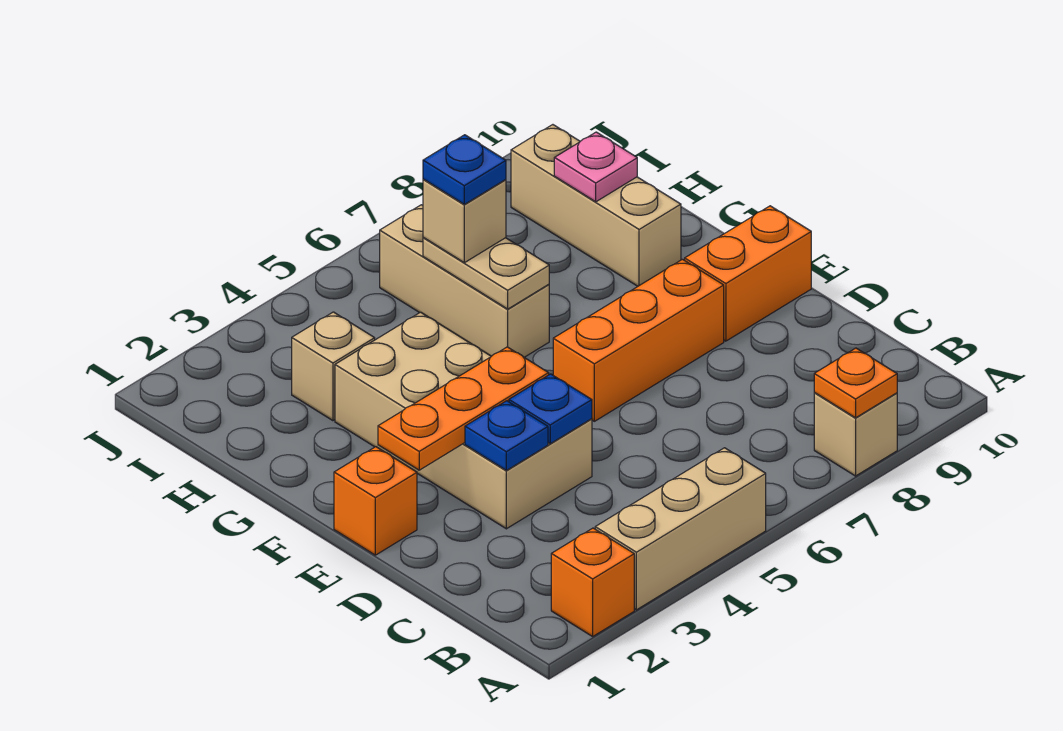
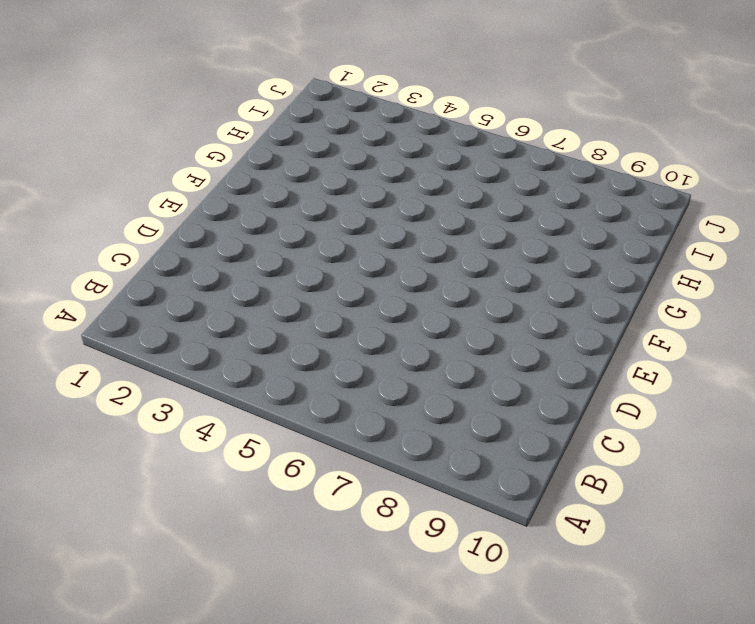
none -> orange brick A2 level 1
none -> tan brick A3:A5 level 1
none -> tan brick A8 level 1

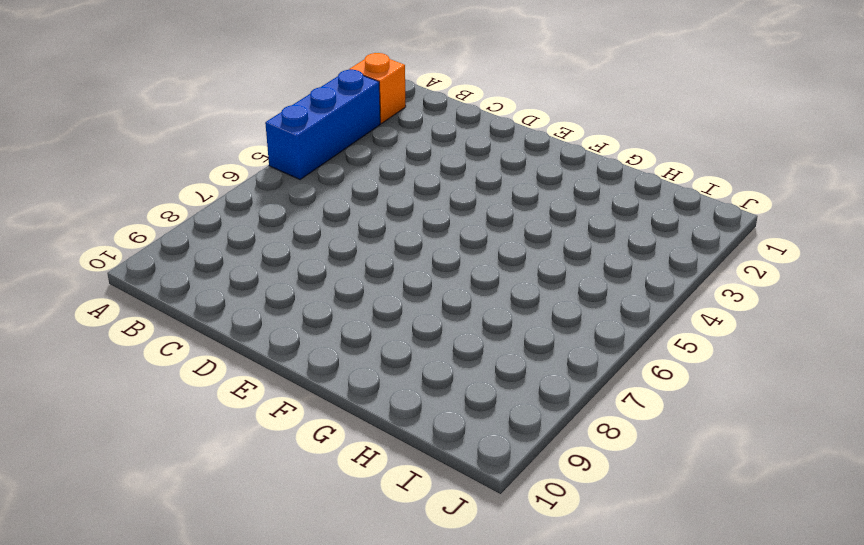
blue brick A3:A5 level 1 -> tan brick A3:A5 level 1
none -> tan brick A8 level 1
none -> tan brick D3:G4 level 1
none -> orange brick E1 level 1

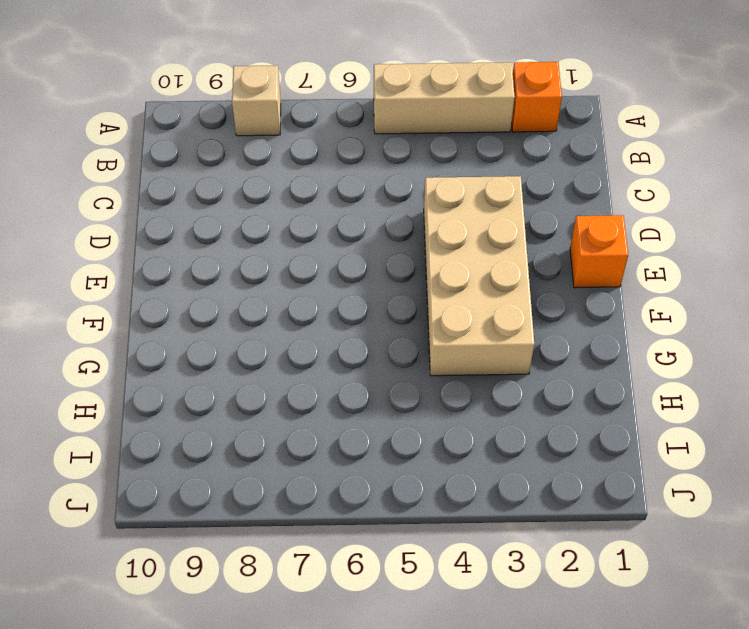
none -> orange brick E6:E8 level 1
none -> orange brick E9:E10 level 1
none -> tan brick G6:I6 level 1

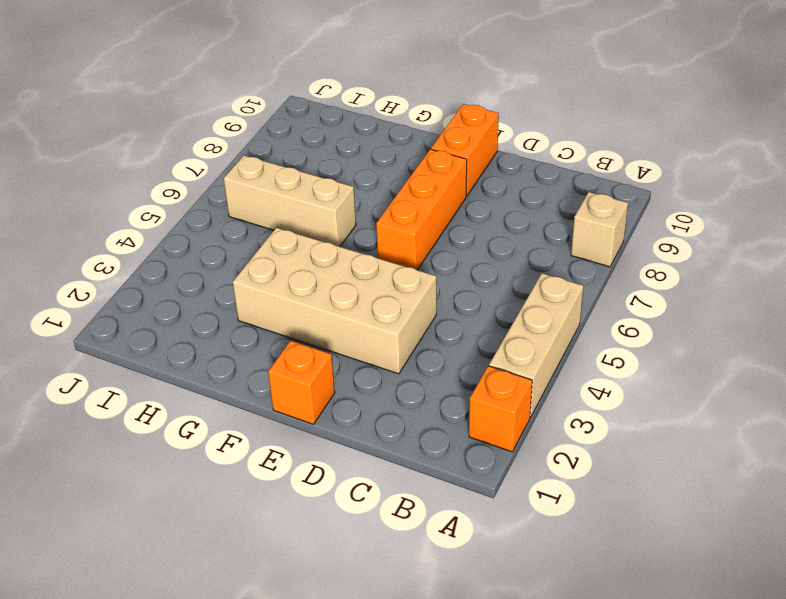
none -> tan brick G9:I9 level 1
none -> tan brick H3 level 1
none -> orange plate A8 level 2

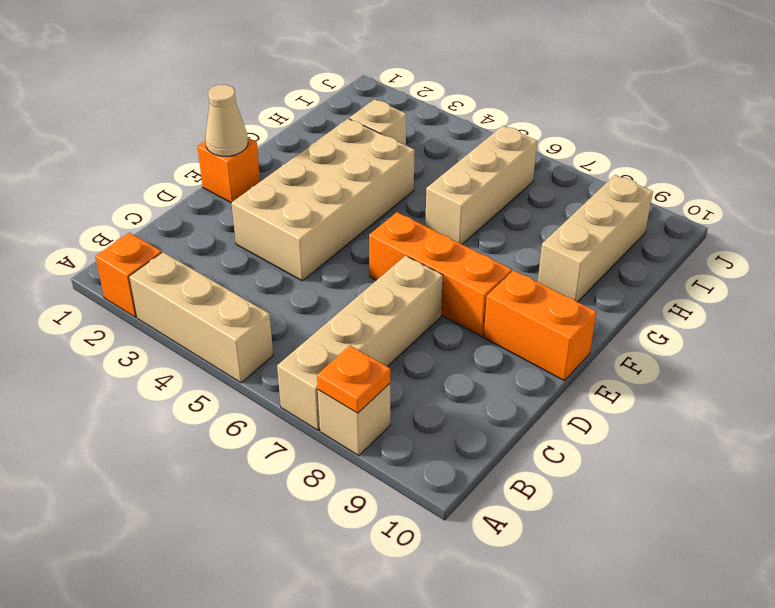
tan brick A7:D7 level 1 -> none
tan cone E1 level 2 -> none
none -> blue plate D3 level 2
none -> blue plate D4 level 2
none -> orange plate E2:E4 level 2

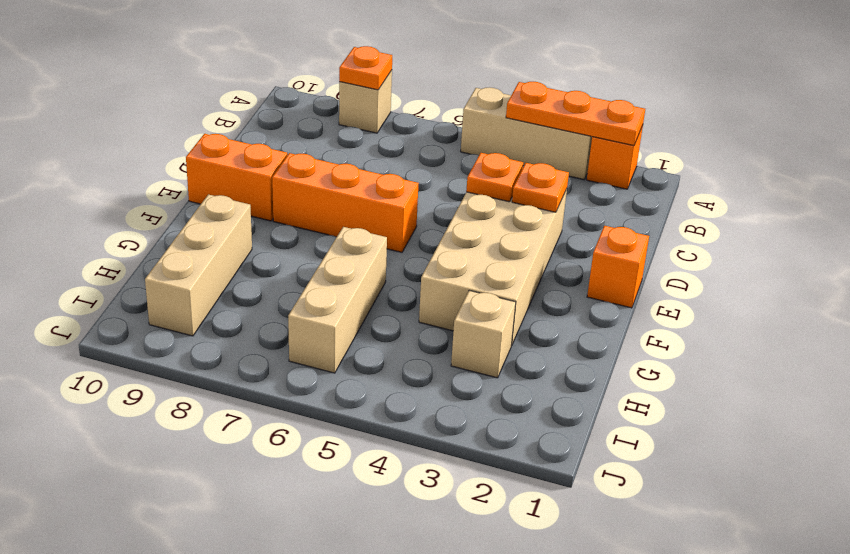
orange plate A2:A4 level 2 -> orange plate E2:E4 level 2
orange plate D3 level 2 -> blue plate D3 level 2
orange plate D4 level 2 -> blue plate D4 level 2
none -> tan plate G6:H6 level 2
none -> pink plate H9 level 2
none -> tan brick H6 level 3

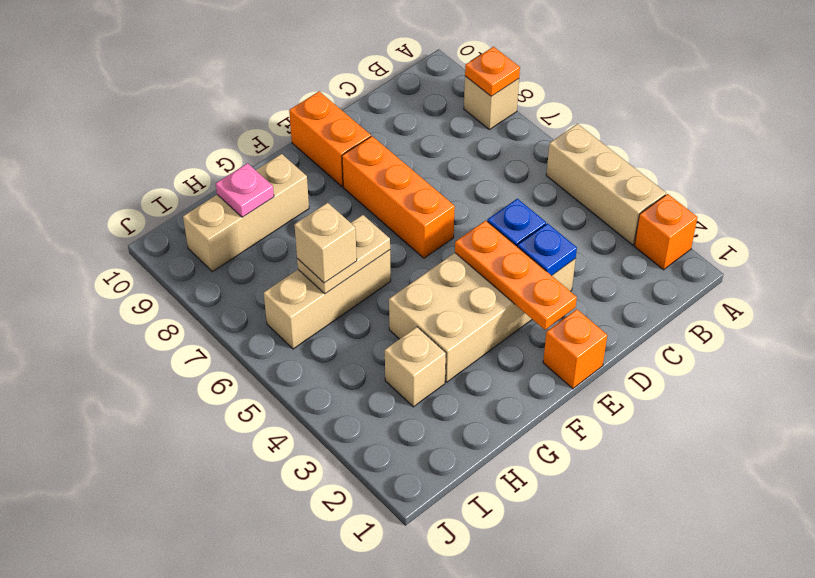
none -> blue plate H6 level 4

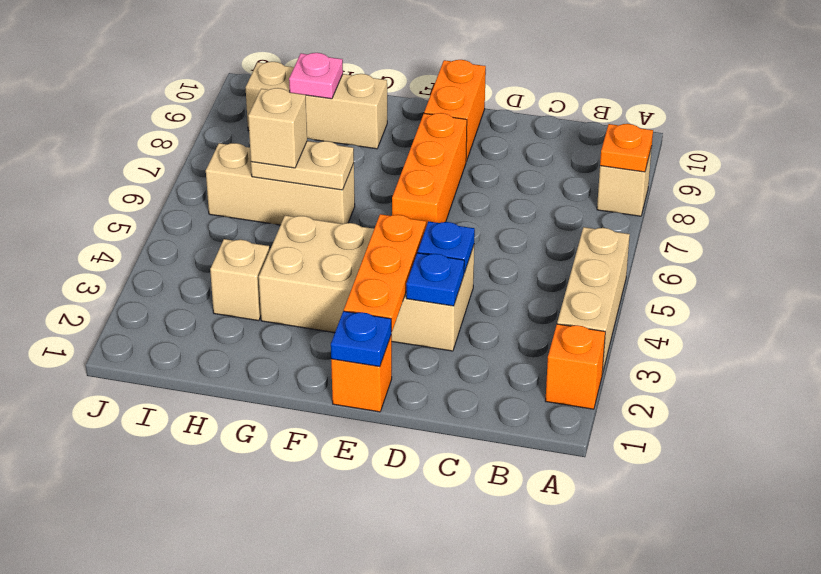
blue plate E1 level 2 -> blue plate H6 level 4

